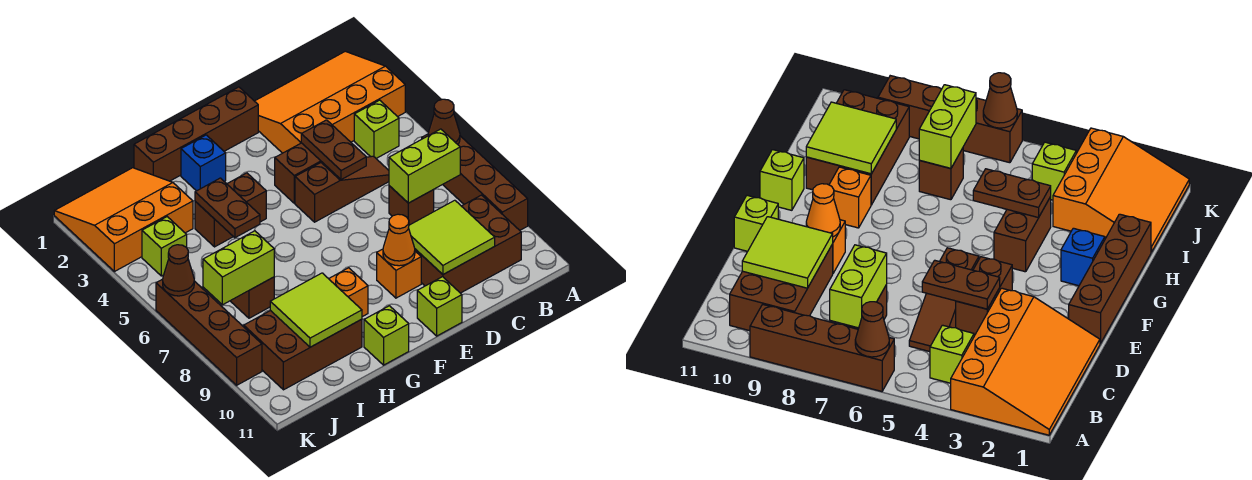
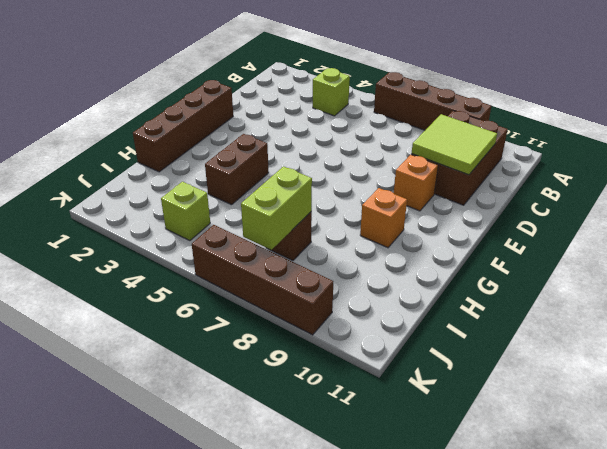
none -> orange slope A1:D3 level 1 top 3
none -> brown slope C5:E5 level 1 top E
none -> brown brick C7 level 1

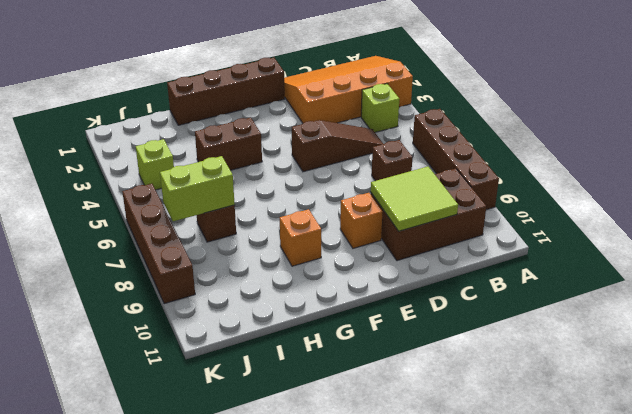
none -> brown brick D4:E4 level 1
none -> lime brick E11 level 1
none -> blue brick G2 level 1

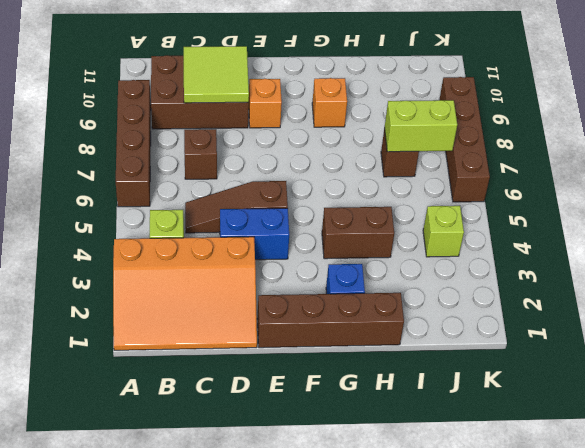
blue brick D4:E4 level 1 -> brown brick D4:E4 level 1
none -> lime brick E11 level 1
none -> lime brick G11 level 1
none -> brown brick H9:J10 level 1

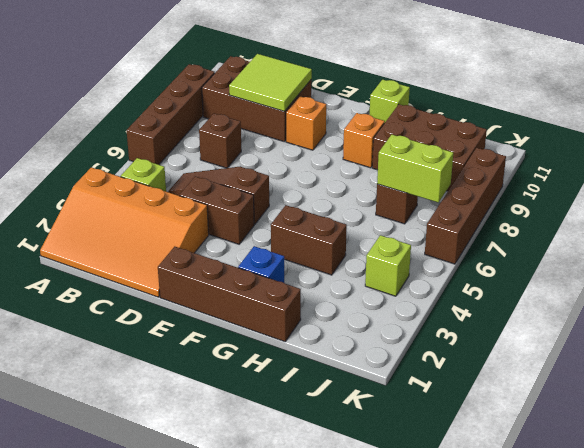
none -> lime brick E11 level 1
none -> orange slope I1:K3 level 1 top 3
none -> brown cone A6 level 2

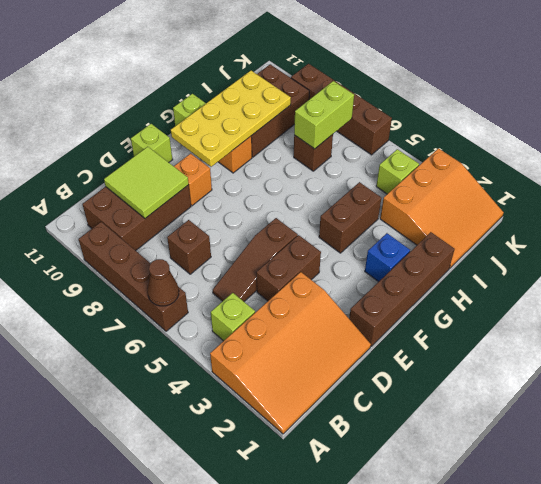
yellow plate F9:I10 level 2 -> lime tile H9:I10 level 2
none -> lime brick B7:C7 level 2
none -> brown plate D4:D5 level 2
none -> orange cone E9 level 2

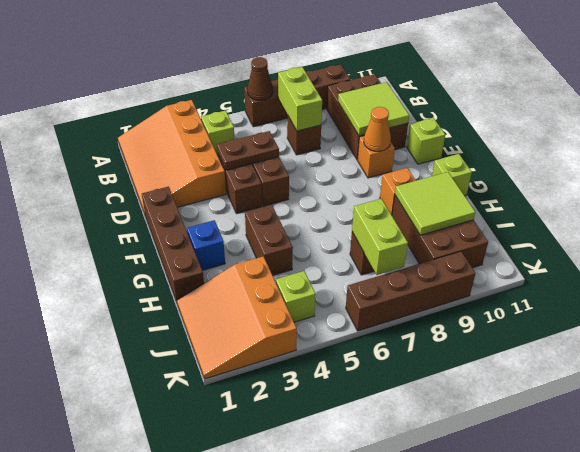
none -> brown plate H4:H5 level 2
none -> brown cone K6 level 2

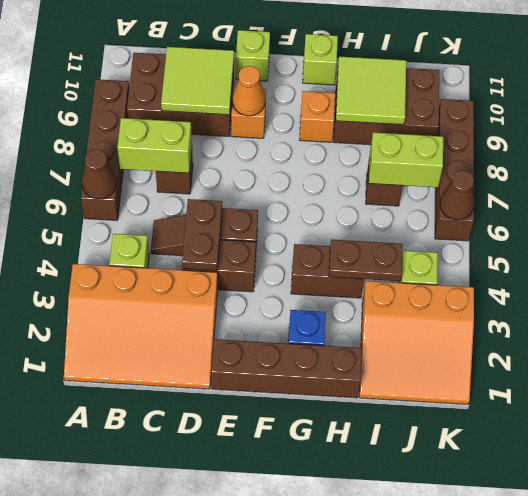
brown plate H4:I4 level 2 -> brown plate H4:H5 level 2

